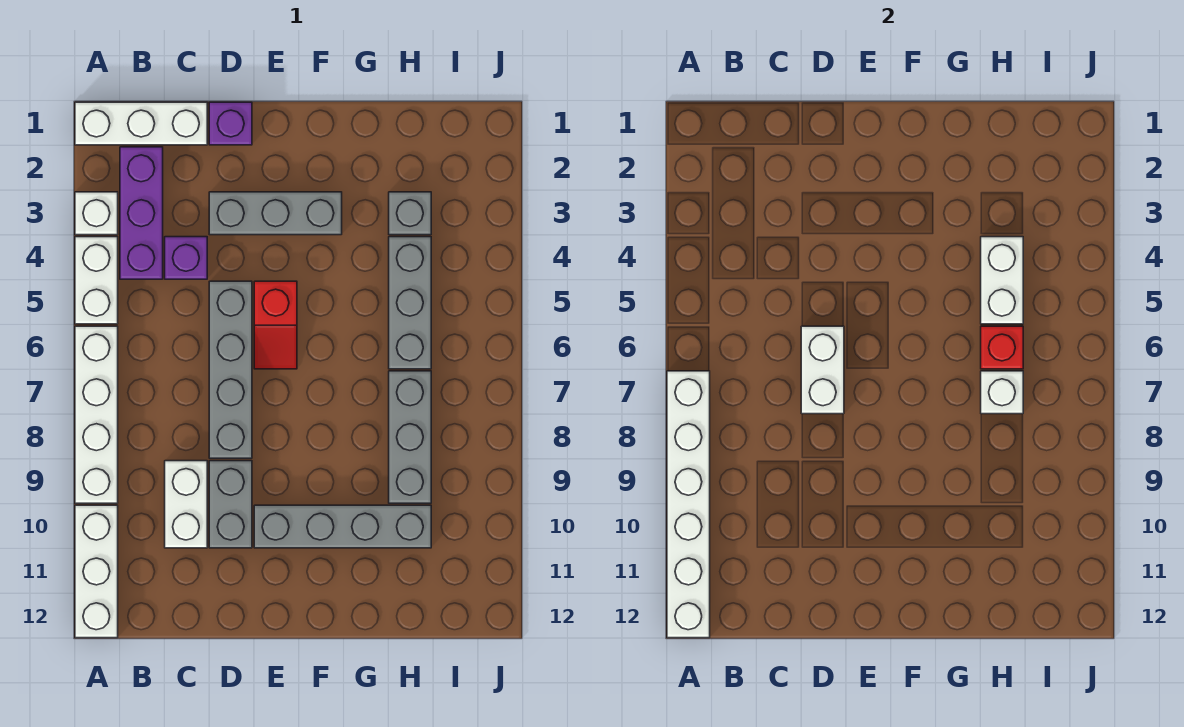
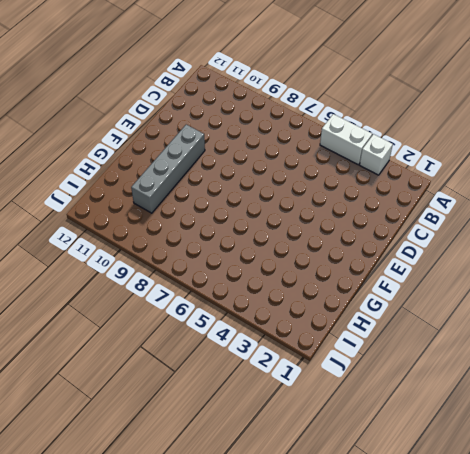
none -> white brick A1:C1 level 1
none -> white brick A6:A9 level 1
none -> white brick A10:A12 level 1

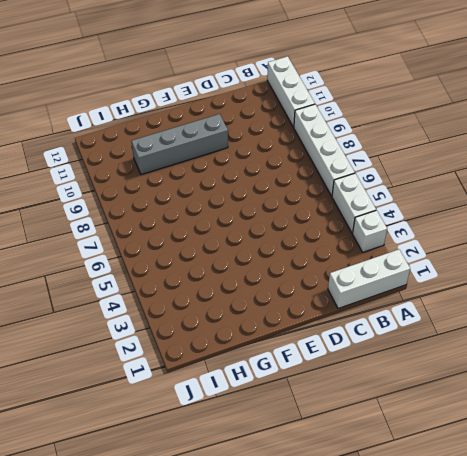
none -> purple brick B2:B4 level 1
none -> purple brick C4 level 1
none -> white brick C9:C10 level 1

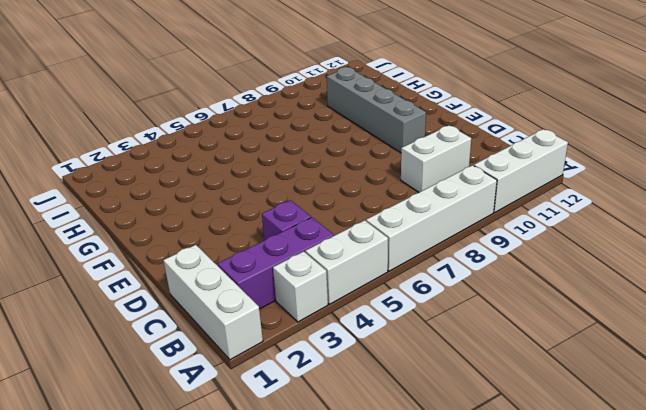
none -> purple brick D1 level 1
none -> grey brick D3:F3 level 1
none -> grey brick D5:D8 level 1

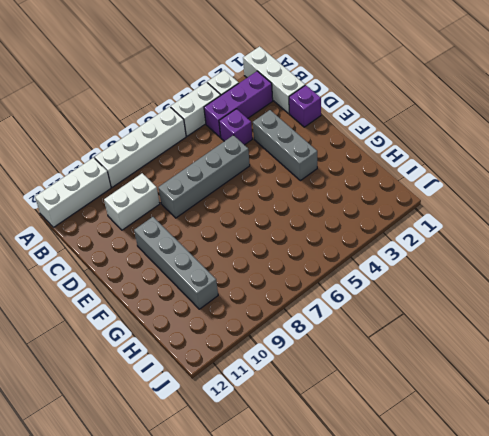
none -> grey brick D9:D10 level 1
none -> red slope E5:E6 level 1 top 5
none -> grey brick H3 level 1

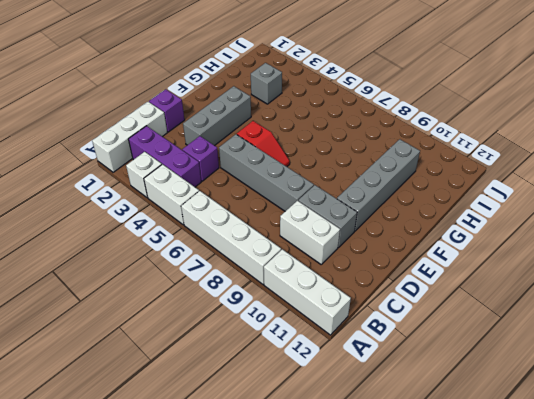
none -> grey brick H4:H6 level 1
none -> grey brick H7:H9 level 1
none -> white brick A7:A12 level 2

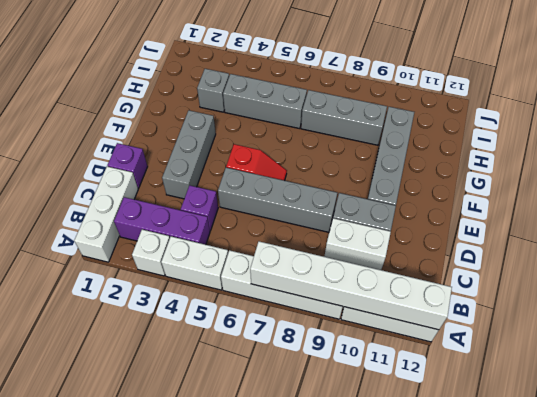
none -> white brick D6:D7 level 2
none -> white brick H4:H5 level 2
none -> red brick H6 level 2

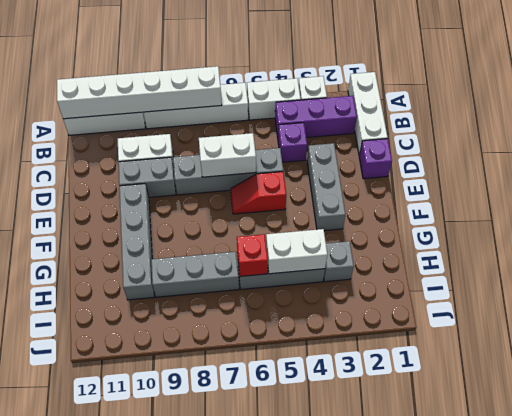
none -> white brick H7 level 2

